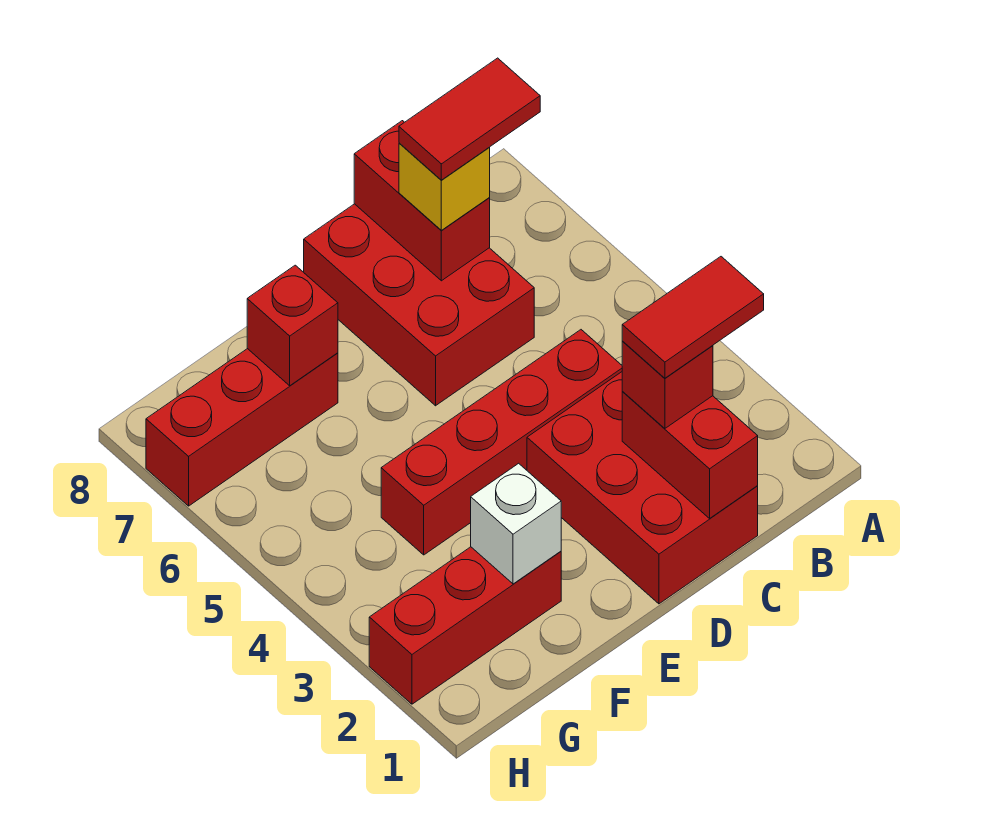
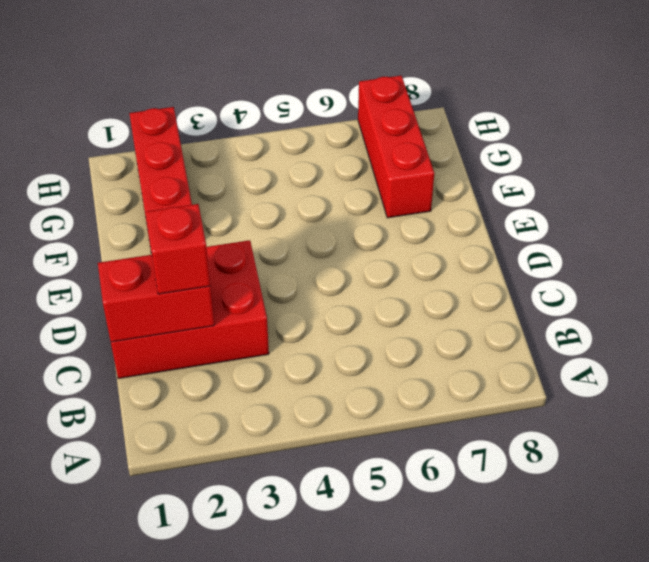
none -> red brick C4:F4 level 1
none -> red brick C6:D8 level 1
none -> red brick C7:C8 level 2

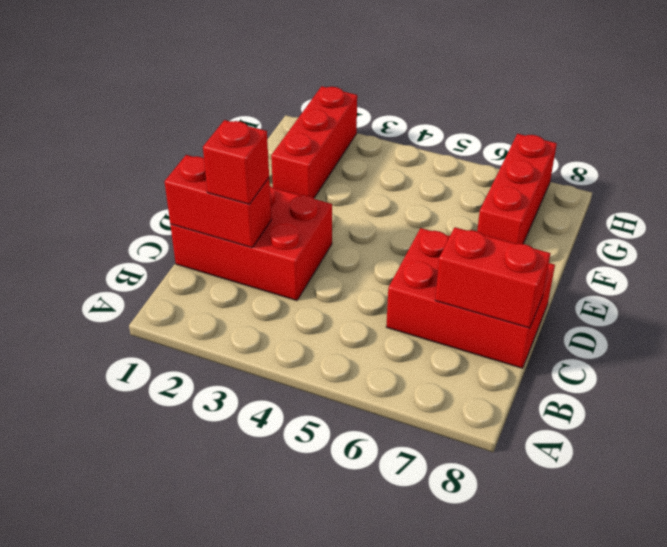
none -> red brick C4:F4 level 1
none -> white brick F2 level 2
none -> red brick F7 level 2

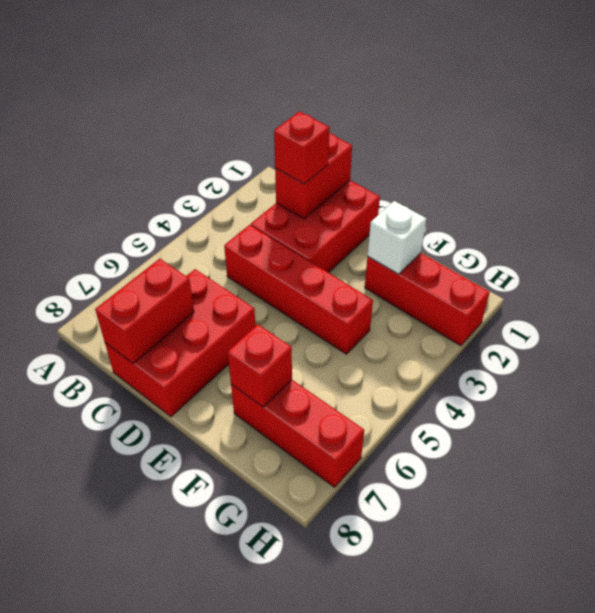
none -> yellow brick C7 level 3
none -> red tile B2:C2 level 4
none -> red tile B7:C7 level 4

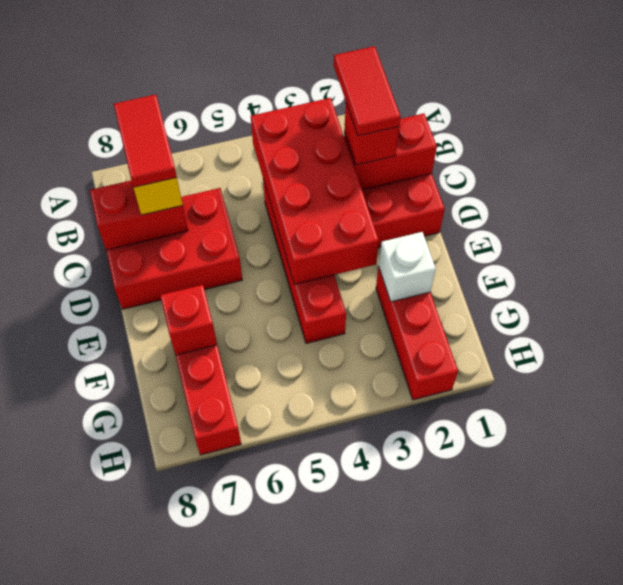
red brick B3:E4 level 2 -> none

